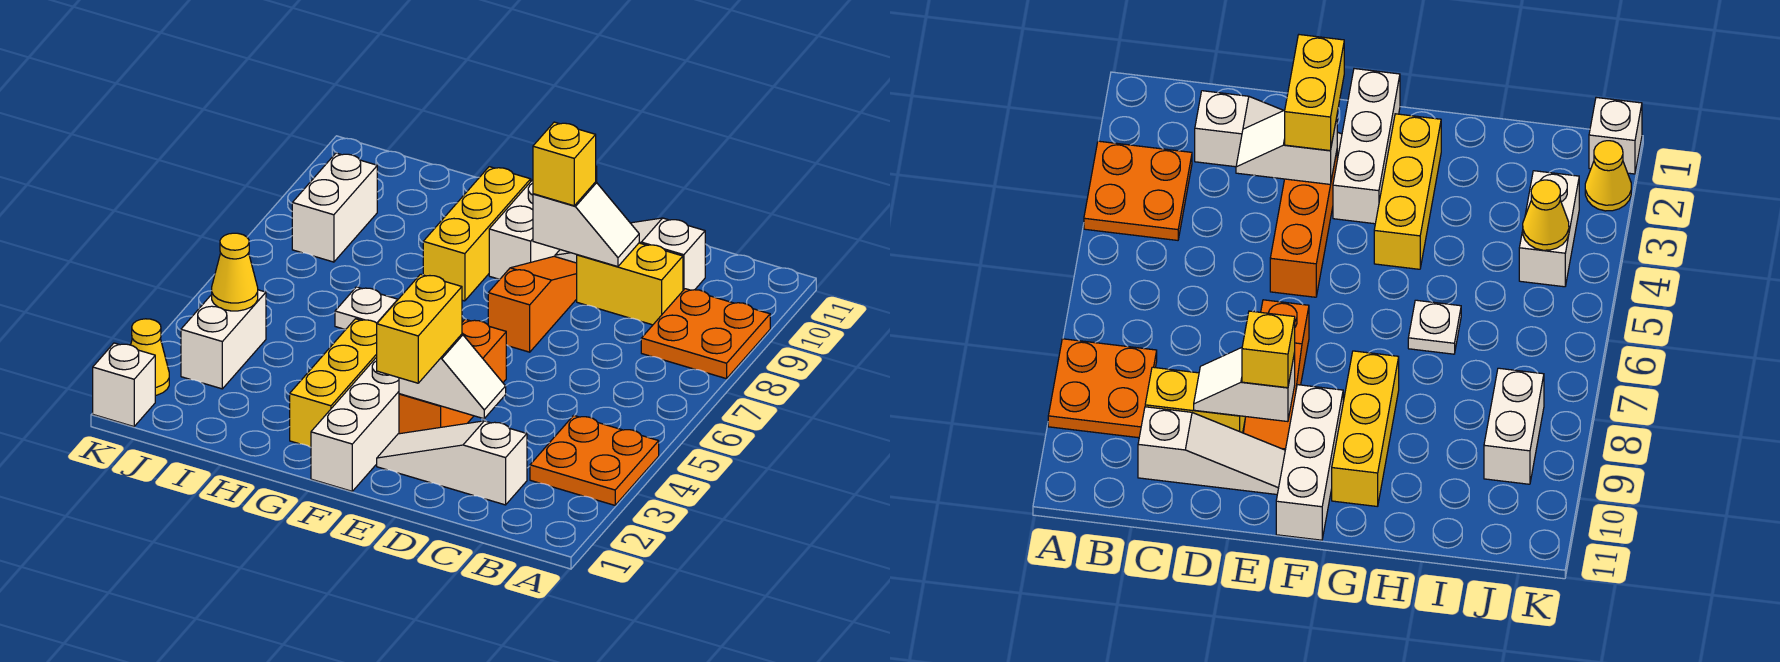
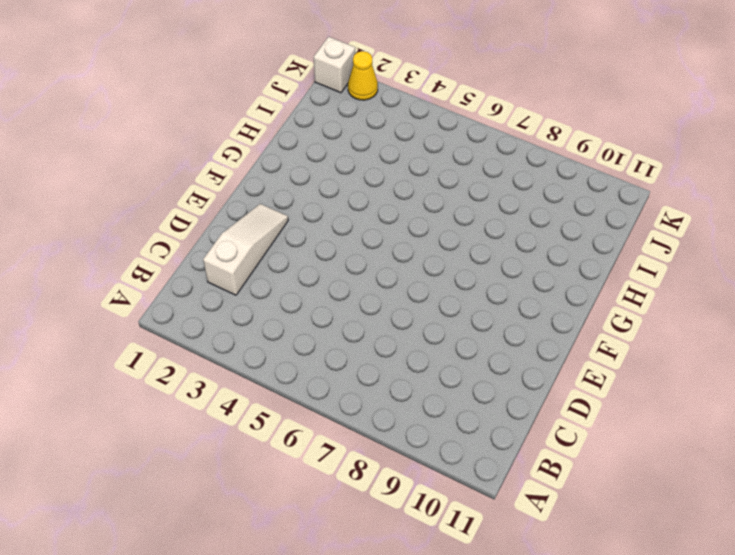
none -> orange plate A3:B4 level 1
none -> orange plate A8:B9 level 1
none -> yellow brick C9:D9 level 1

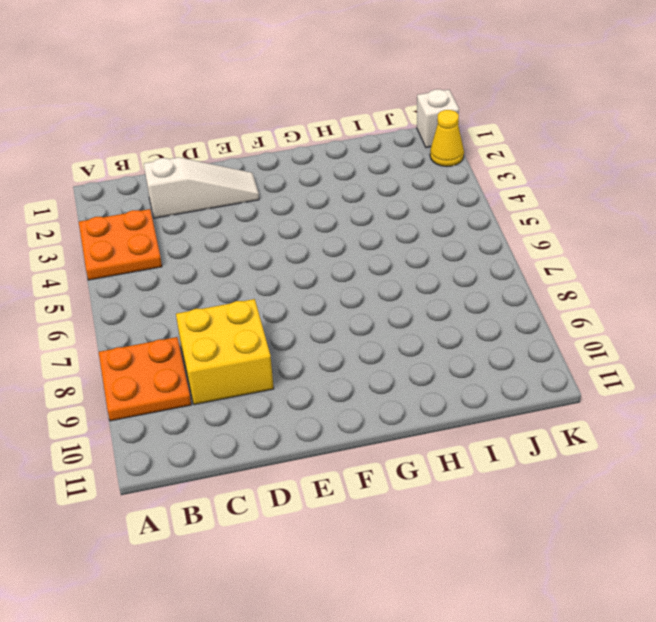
yellow brick C8:D9 level 1 -> yellow brick C9:D9 level 1
none -> white slope C10:E10 level 1 top C
none -> orange brick E3:E5 level 1
none -> orange slope E7:E9 level 1 top 7

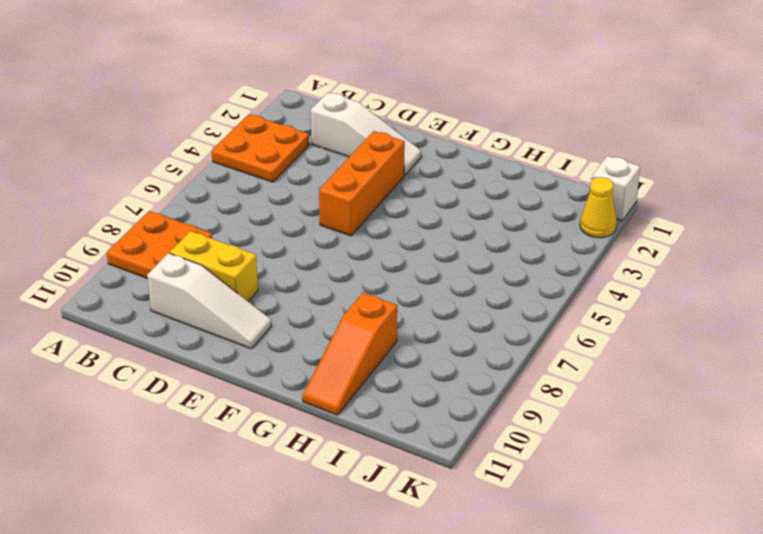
orange slope H9:H11 level 1 top 9 -> orange slope E7:E9 level 1 top 7
none -> white brick F1:F3 level 1
none -> white brick F9:F11 level 1
none -> yellow brick G2:G4 level 1

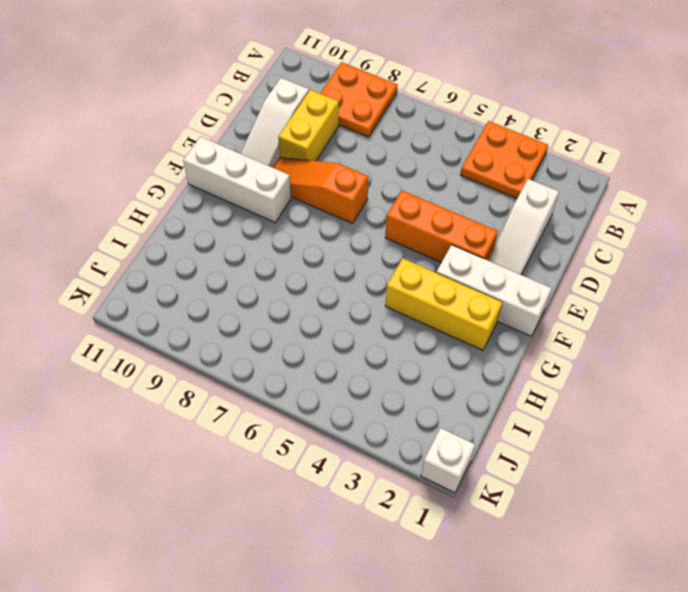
none -> yellow brick G8:G10 level 1
none -> white plate H6 level 1
none -> white brick J3:J4 level 1

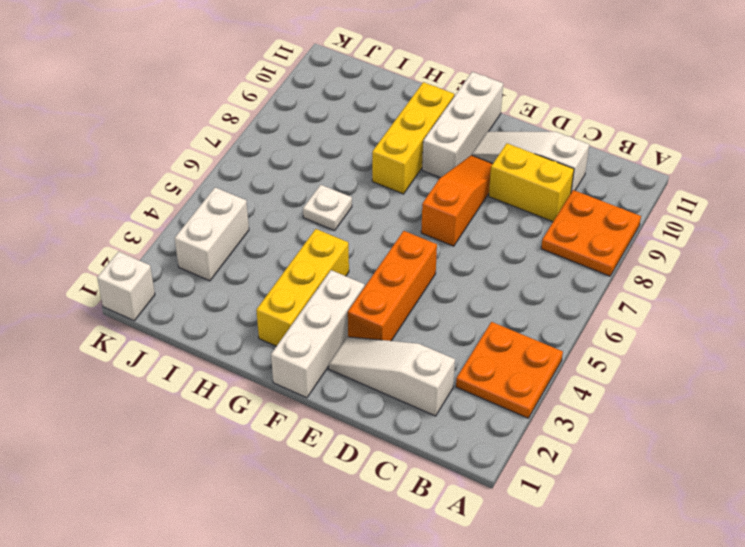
none -> white brick J8:J9 level 1
none -> yellow cone K2 level 1
none -> white slope D3:E3 level 2 top E

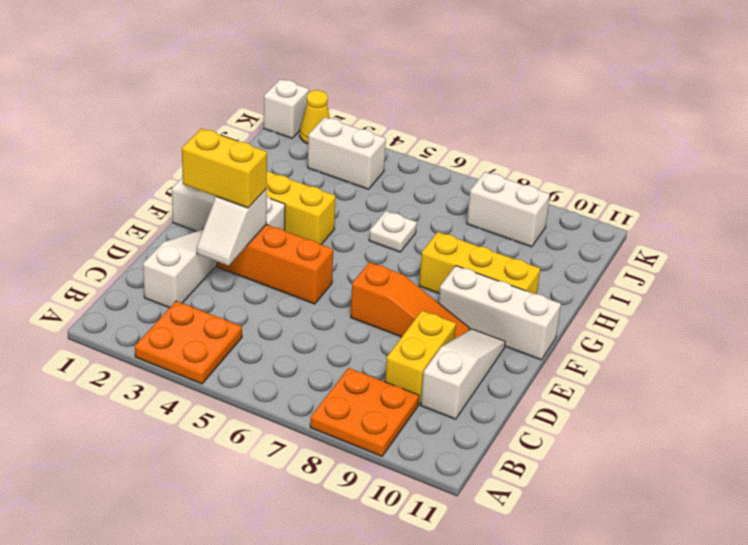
none -> white slope D9:E9 level 2 top E
none -> yellow cone J4 level 2
none -> yellow brick E9 level 3

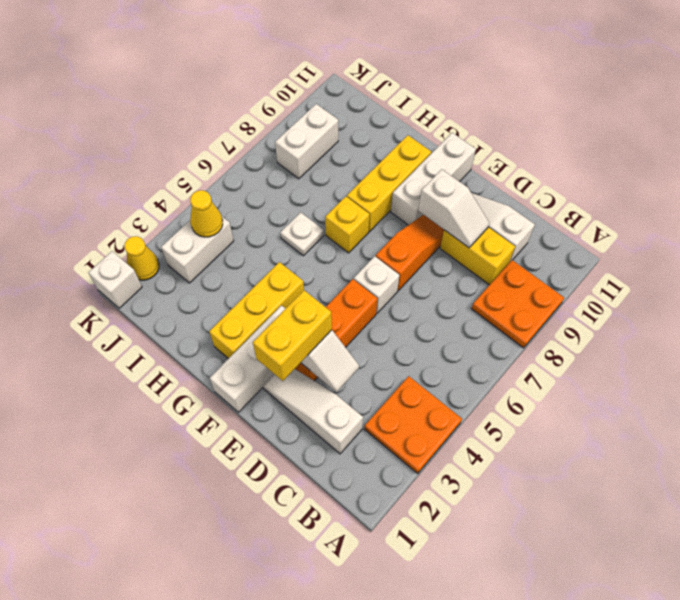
white brick E6 level 1 -> none
yellow brick G7 level 1 -> yellow brick E9 level 3

